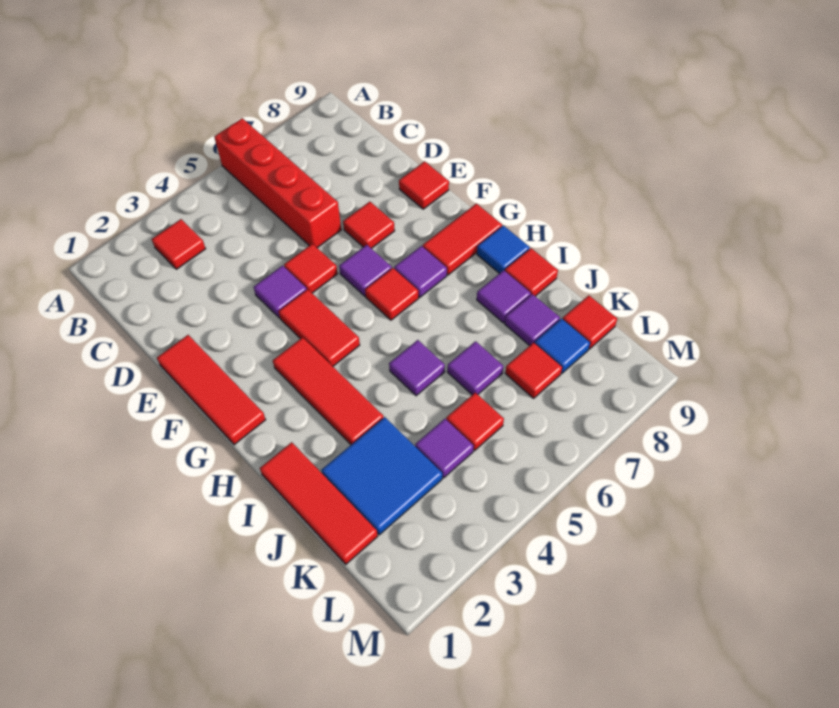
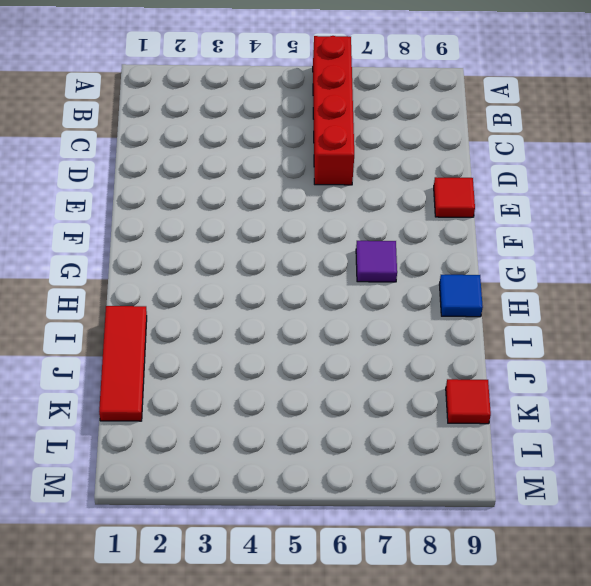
none -> red tile B3 level 1
none -> red tile E1:G1 level 1
none -> purple tile E4 level 1

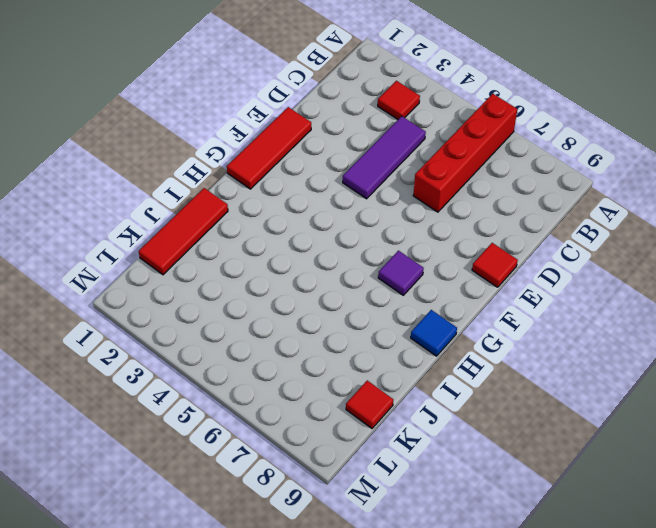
purple tile C4:E4 level 1 -> purple tile E4 level 1
none -> red tile E5 level 1
none -> red tile E7 level 1
none -> red tile F4:G4 level 1

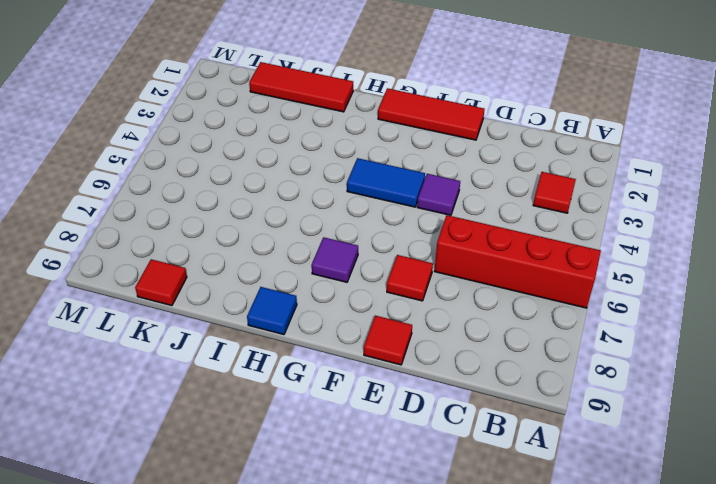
blue tile F4:G4 level 1 -> red tile F4:G4 level 1
none -> red tile E5 level 1
none -> purple tile F6 level 1
none -> red tile G3:I3 level 1

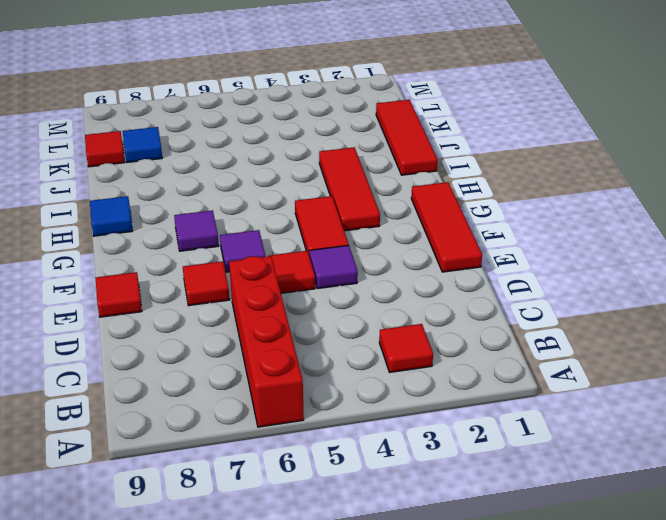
none -> red tile G6 level 1
none -> red tile G8:G9 level 1
none -> purple tile I5 level 1

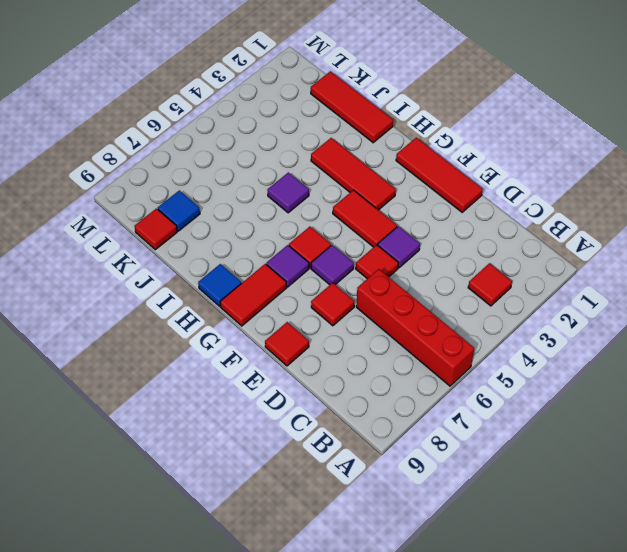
none -> purple tile I8 level 1
none -> red tile I9 level 1
none -> blue tile J2:K3 level 1

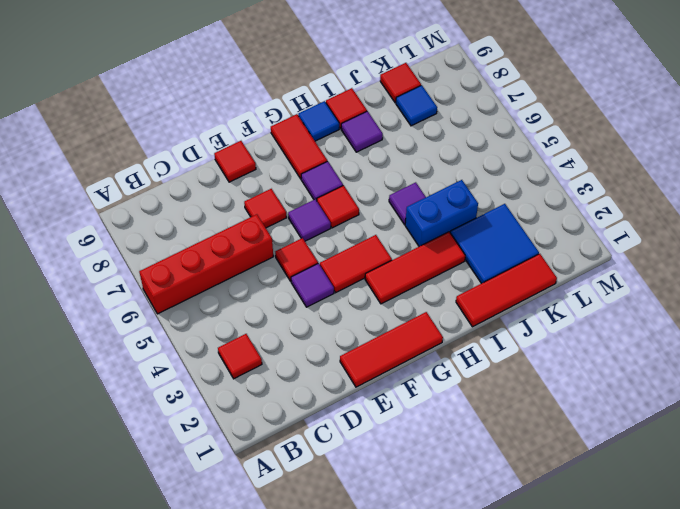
blue brick I4:J4 level 1 -> none
none -> purple tile J6 level 1
none -> purple tile J8 level 1
none -> purple tile K4 level 1

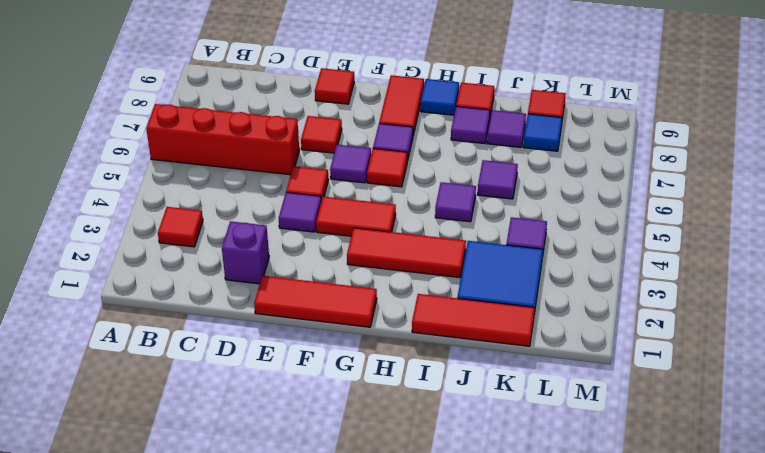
purple brick D2 level 1 -> none
none -> red tile K5 level 1
none -> red tile K7 level 1

